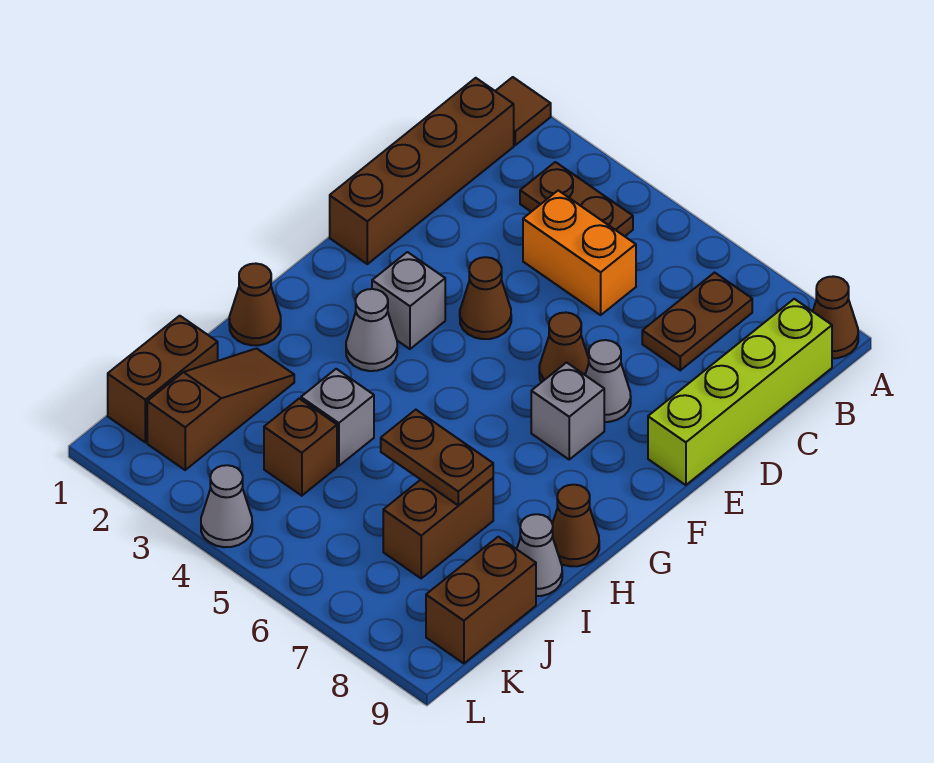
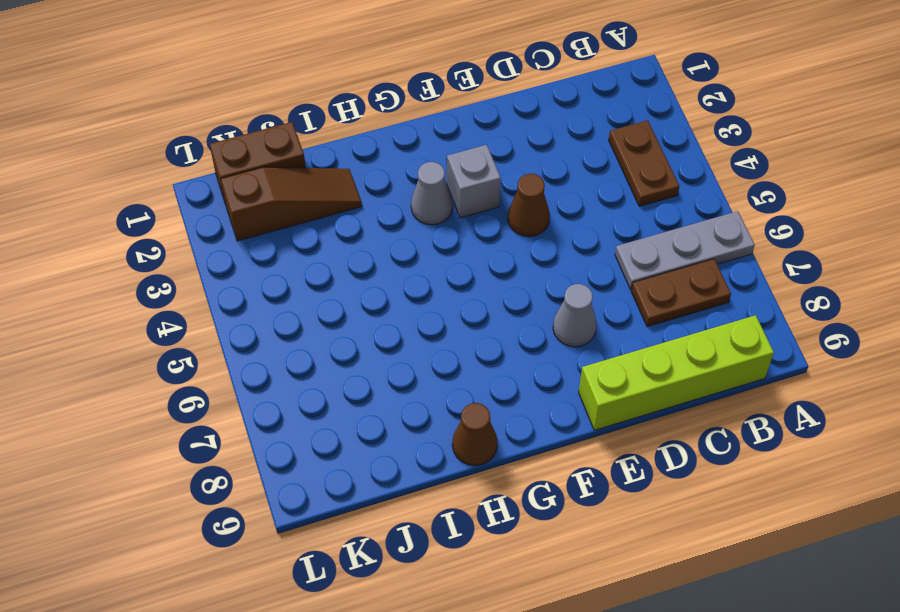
grey plate A6:C6 level 1 -> none
none -> brown tile A1 level 1
none -> brown cone A9 level 1
none -> brown brick B1:E1 level 1

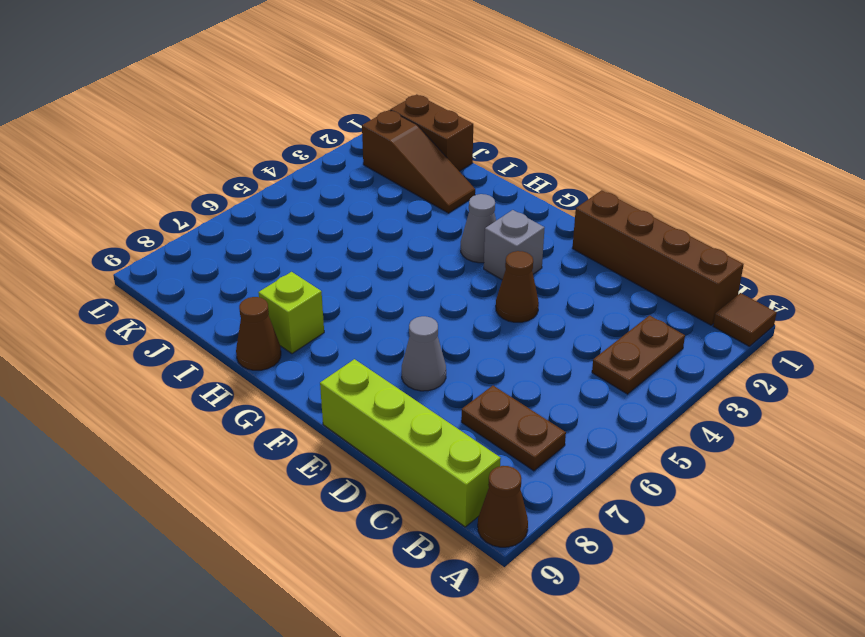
lime brick H8 level 1 -> none
none -> orange brick C4:C5 level 1
none -> brown cone E6 level 1
none -> grey brick F7 level 1

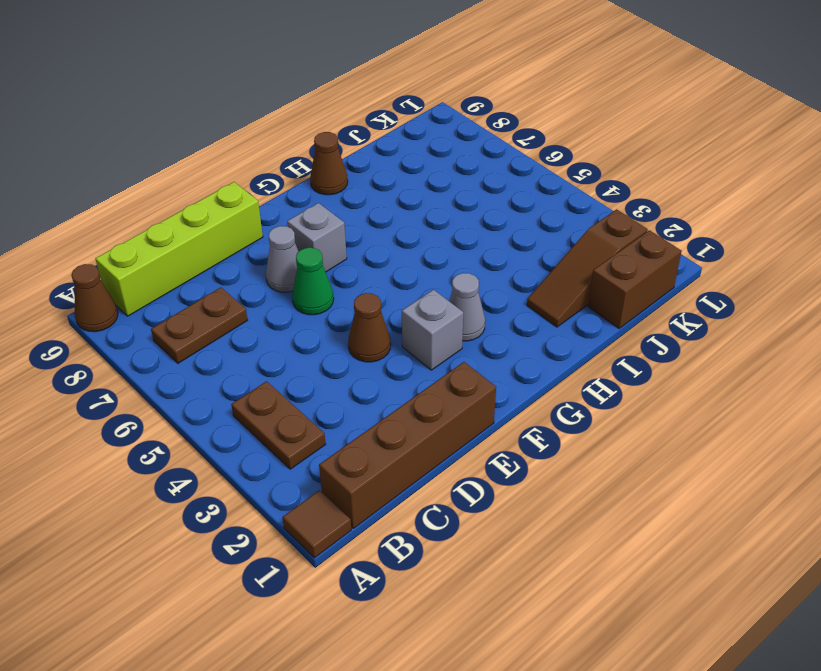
green cone E6 level 1 -> brown cone E6 level 1
none -> orange brick C4:C5 level 1
none -> brown cone H1 level 1
none -> grey brick I4 level 1

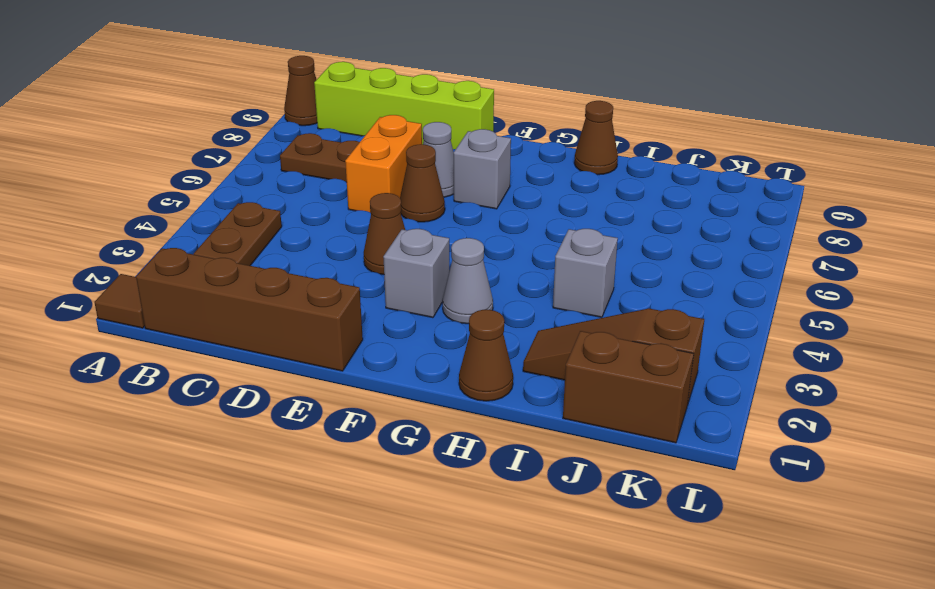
orange brick D6:D7 level 1 -> orange brick C4:C5 level 1
none -> brown brick I7:J7 level 1
none -> grey cone I9 level 1
none -> brown brick J4 level 1

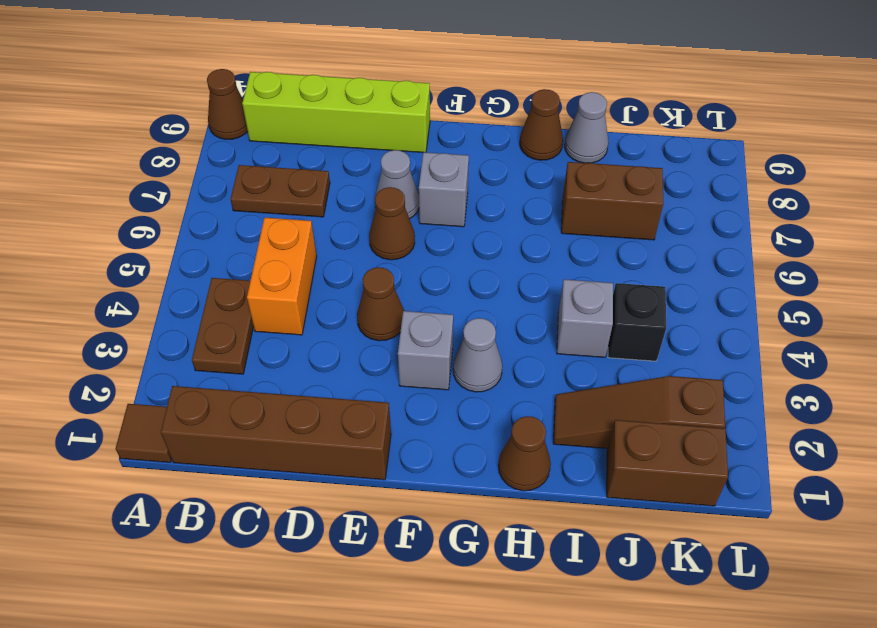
black brick J4 level 1 -> brown brick J4 level 1
none -> brown brick J9:K9 level 1
none -> grey cone L4 level 1
none -> brown plate I6:I7 level 2

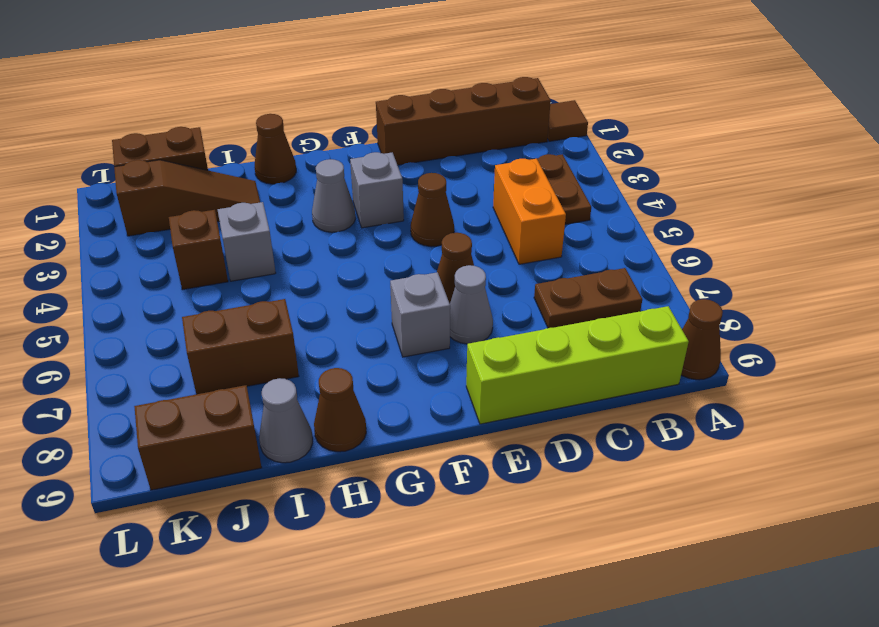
none -> grey cone L4 level 1
none -> brown plate I6:I7 level 2

